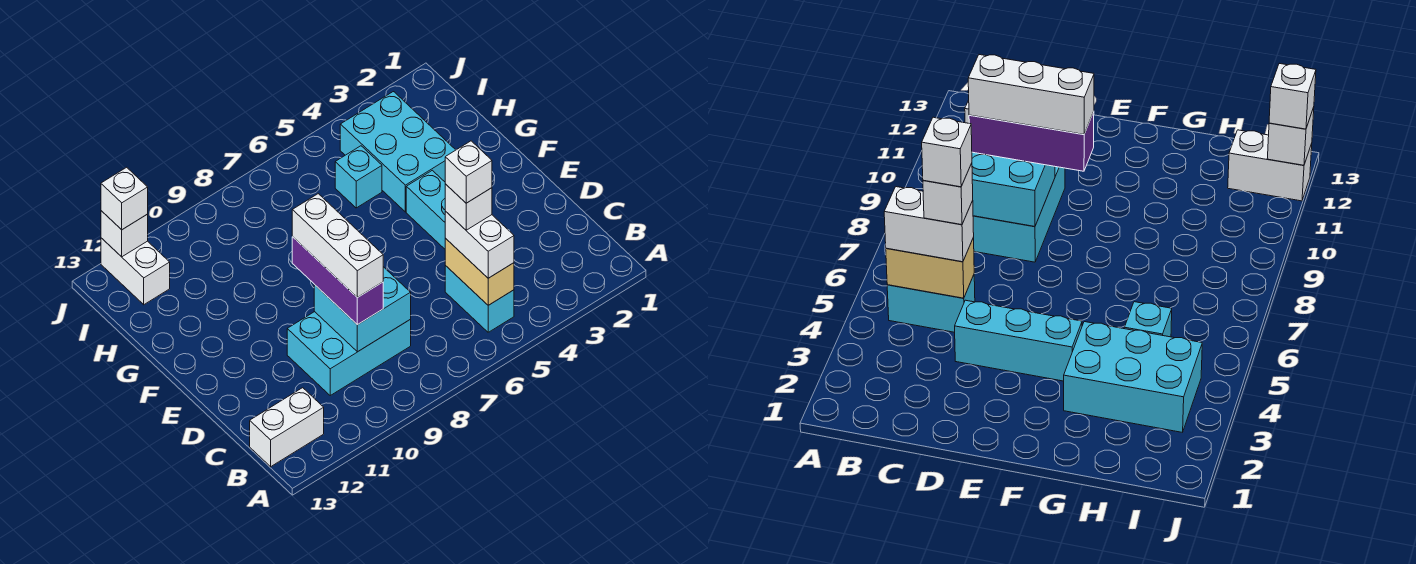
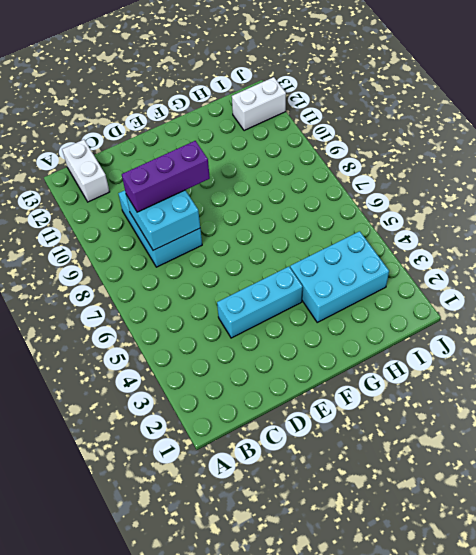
none -> cyan brick B5:C5 level 1
none -> cyan brick H5 level 1
none -> tan brick B5:C5 level 2

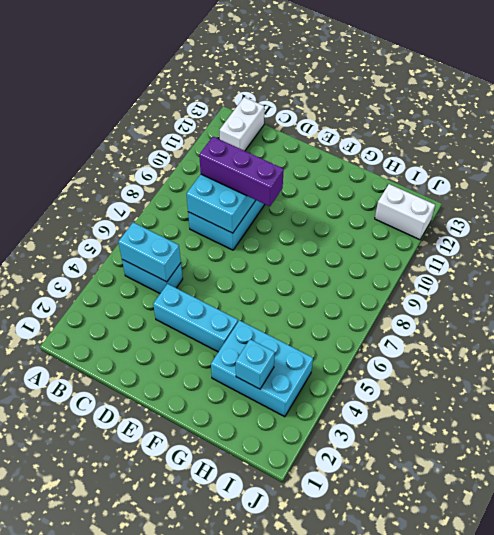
cyan brick B5:C5 level 2 -> tan brick B5:C5 level 2
cyan brick H3 level 2 -> cyan brick H5 level 1
none -> white brick J12 level 2
none -> white brick B5:C5 level 3
none -> white brick J12 level 3

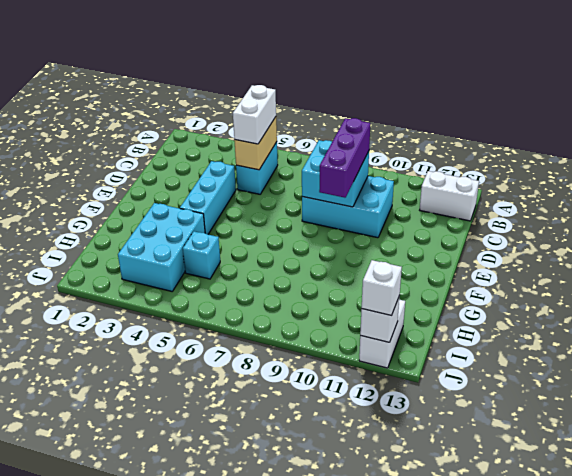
none -> white brick C5 level 4
none -> white brick C9:E9 level 4
none -> white brick C5 level 5

